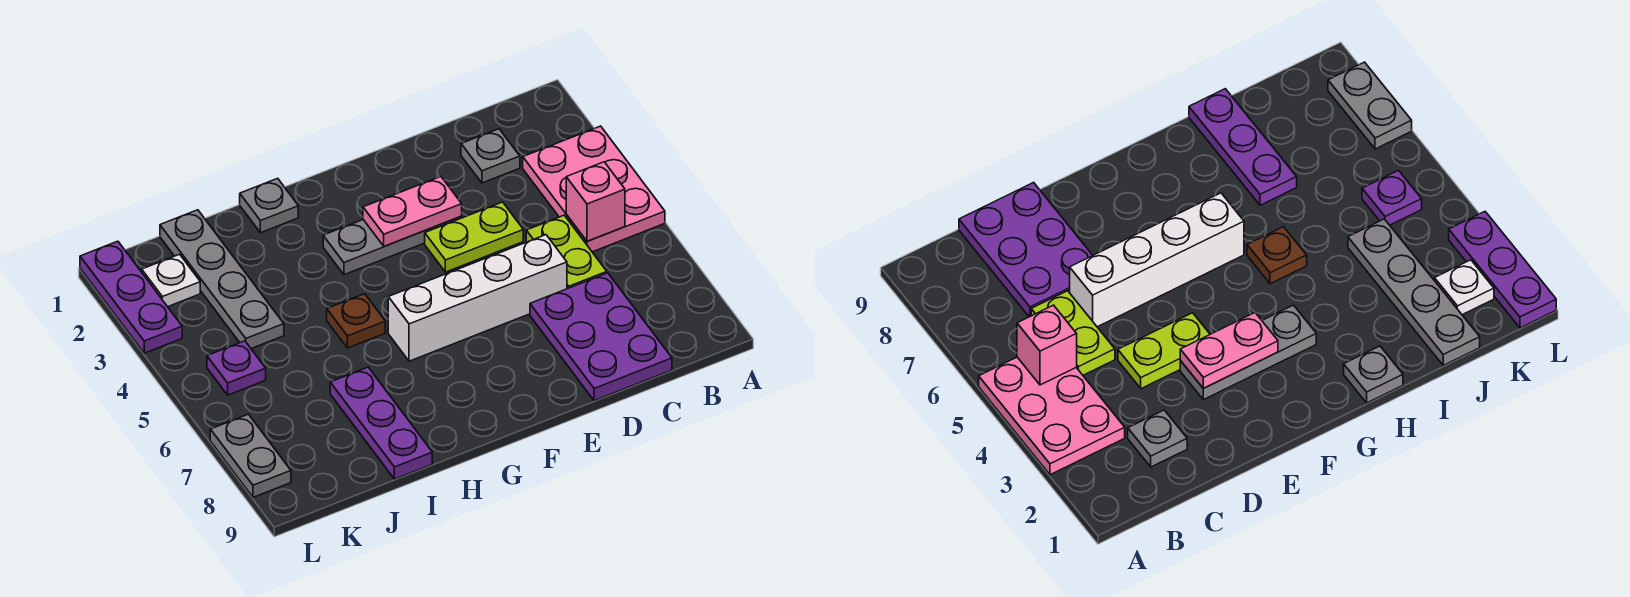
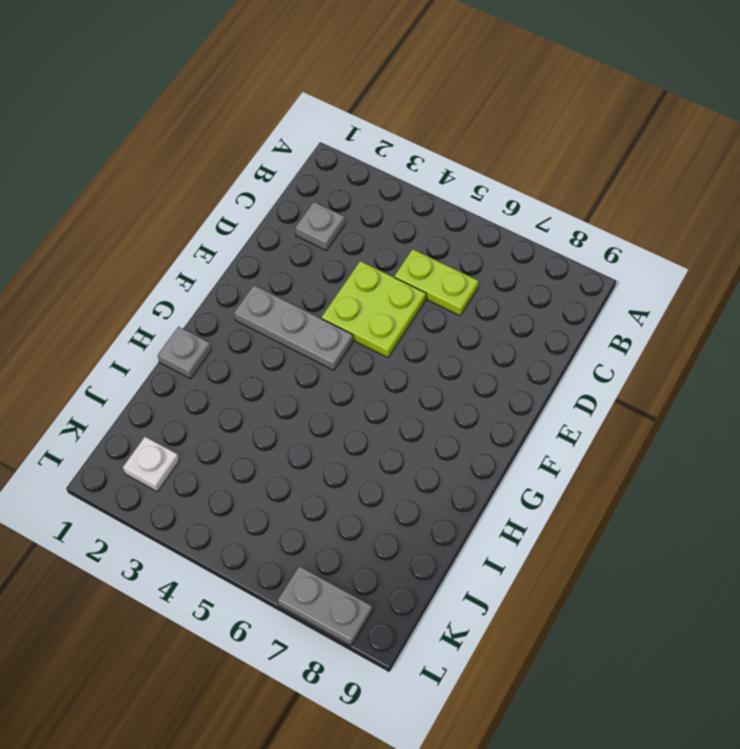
lime plate D4:E5 level 1 -> lime plate D4:E4 level 1
grey plate F2:F4 level 1 -> grey plate E3:G3 level 1
none -> pink plate A3:B5 level 1
none -> purple plate C7:D9 level 1
none -> white brick D6:G6 level 1

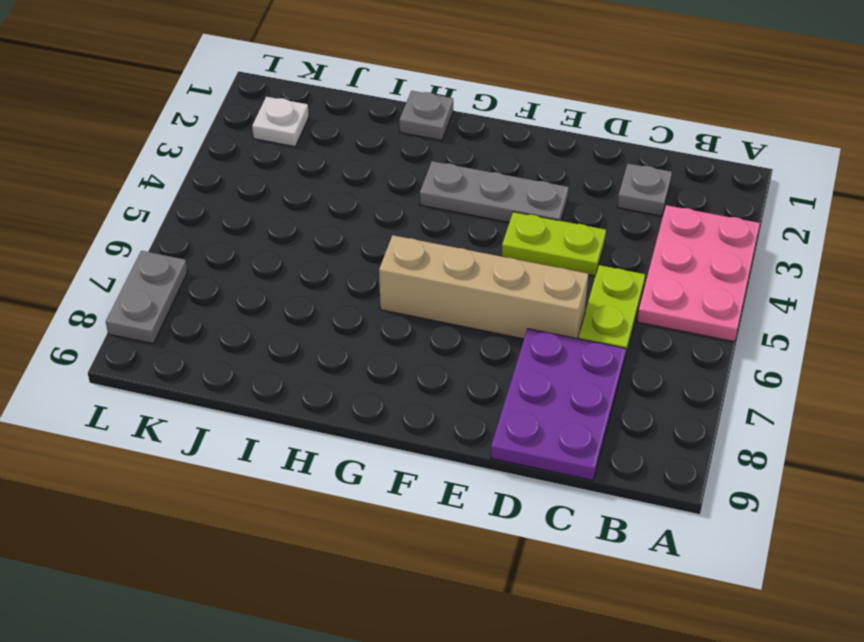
tan brick D6:G6 level 1 -> white brick D6:G6 level 1
none -> brown plate H5 level 1
none -> purple plate I7:I9 level 1
none -> grey plate J1:J4 level 1

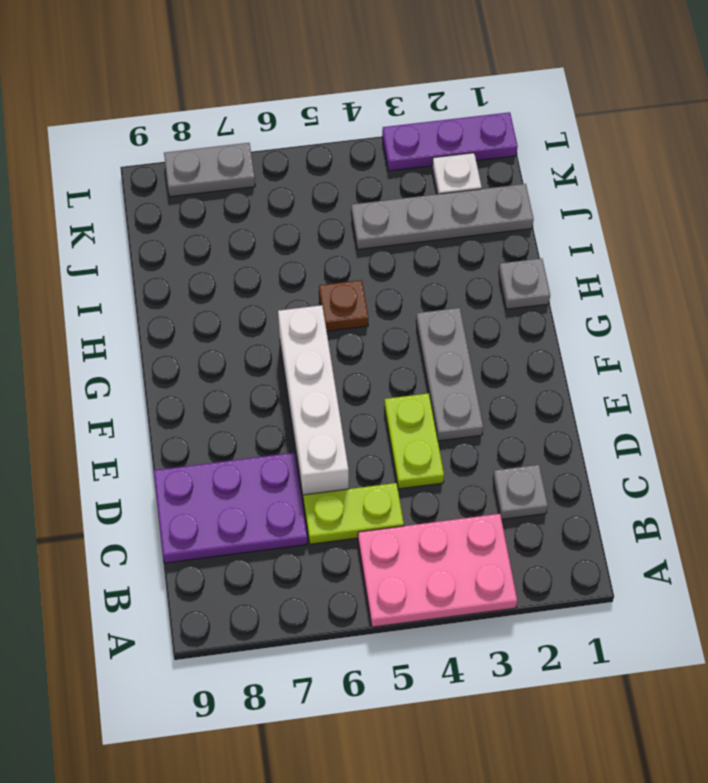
none -> purple plate I7:I9 level 1
none -> purple plate K5 level 1
none -> pink brick B5 level 2

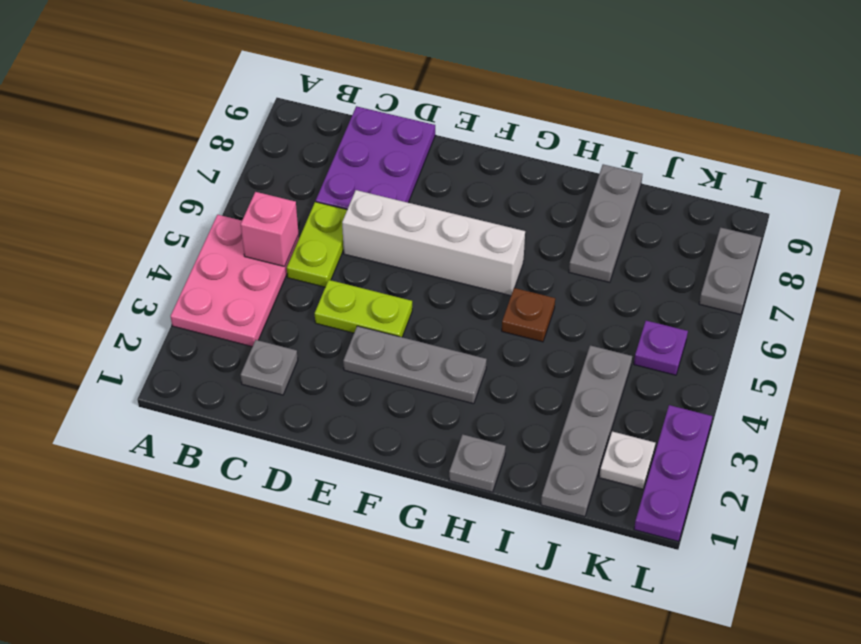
grey plate I7:I9 level 1 -> purple plate I7:I9 level 1
none -> pink plate E3:F3 level 2

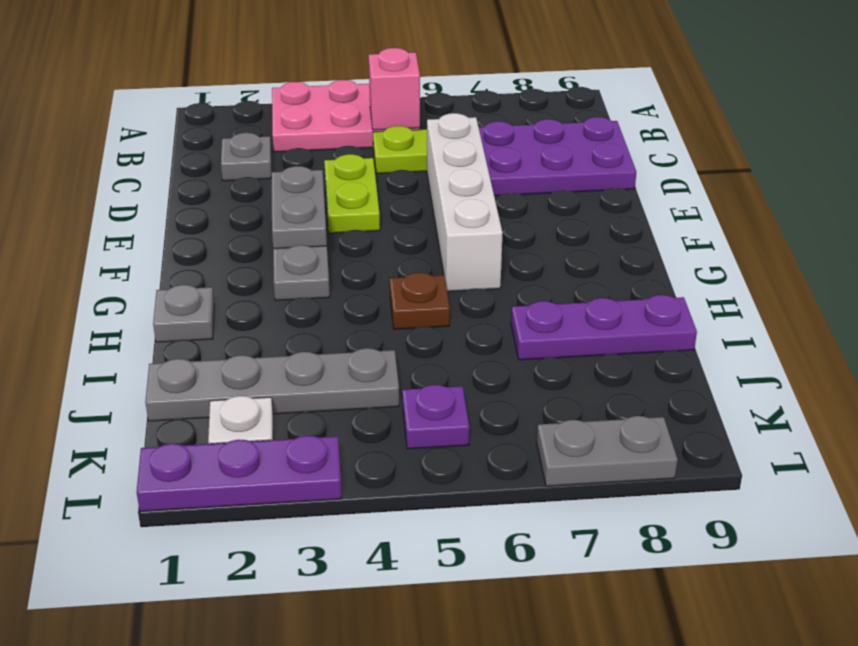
grey plate E3:F3 level 2 -> pink plate E3:F3 level 2

